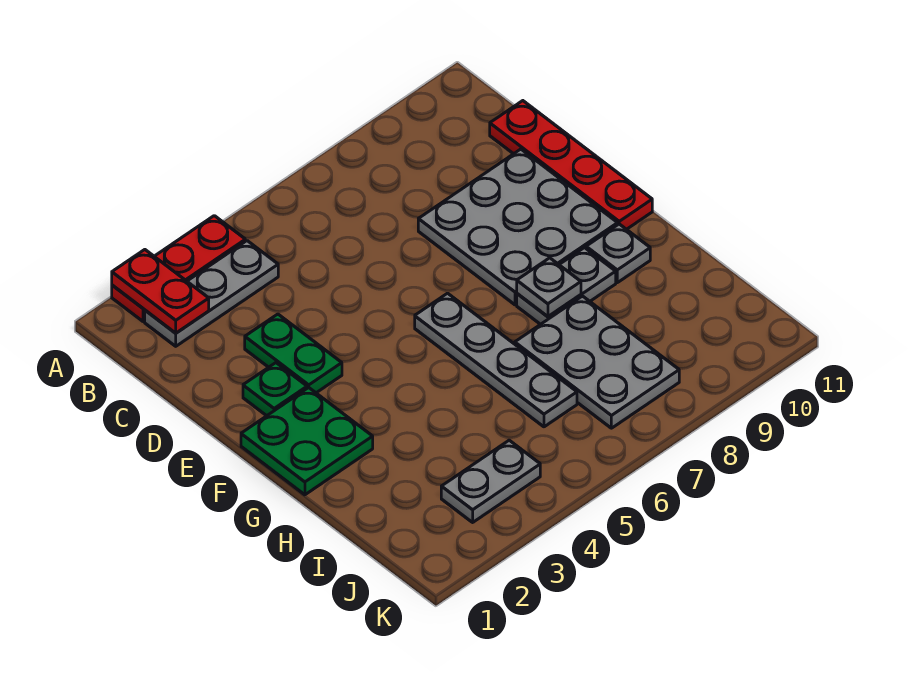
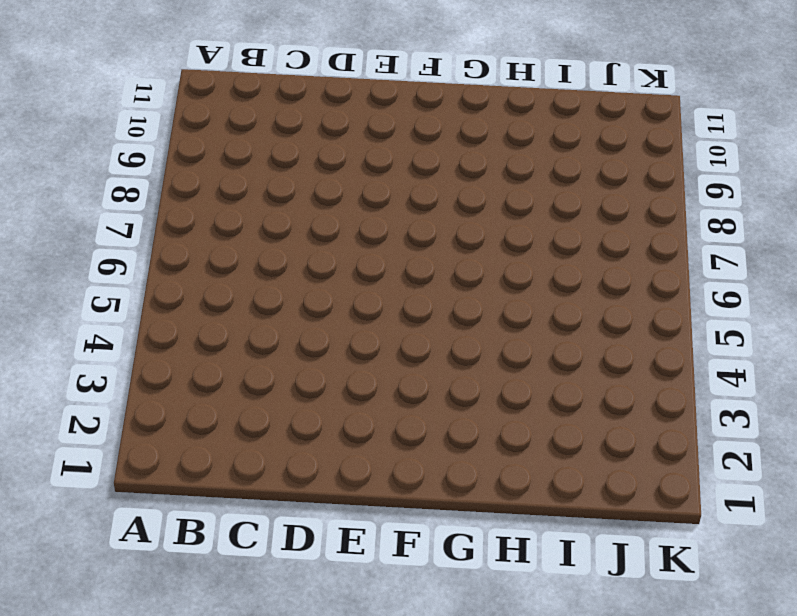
none -> red plate A2:A4 level 1
none -> grey plate B2:B4 level 1
none -> red plate C11:F11 level 1

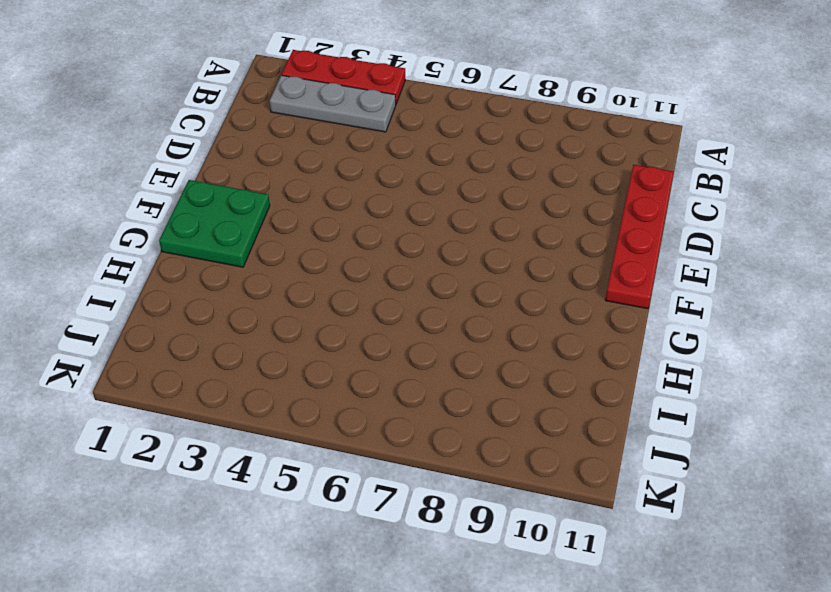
none -> green plate D3:E3 level 1
none -> grey plate D8:F10 level 1
none -> green plate E2 level 1

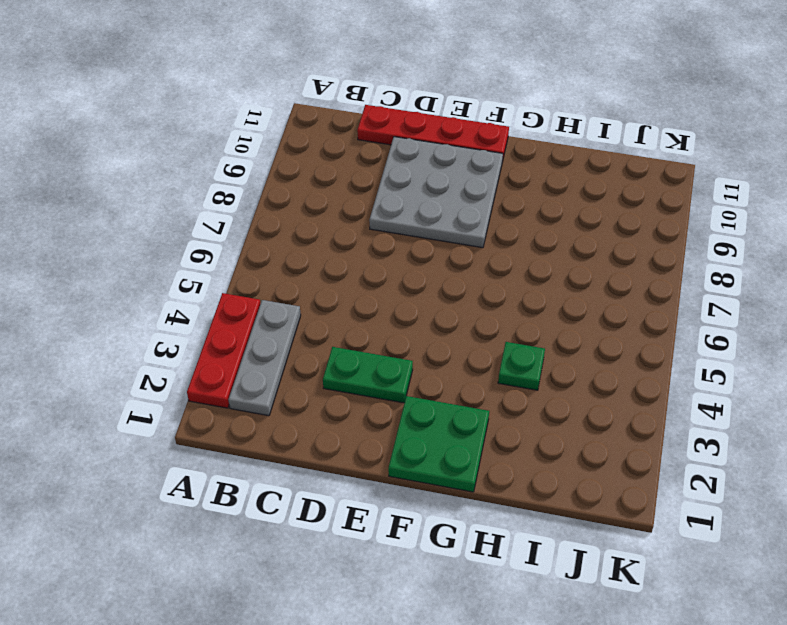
green plate H4 level 1 -> green plate E2 level 1
none -> grey plate F6:I6 level 1
none -> grey plate G8:G9 level 1
none -> grey plate G10 level 1

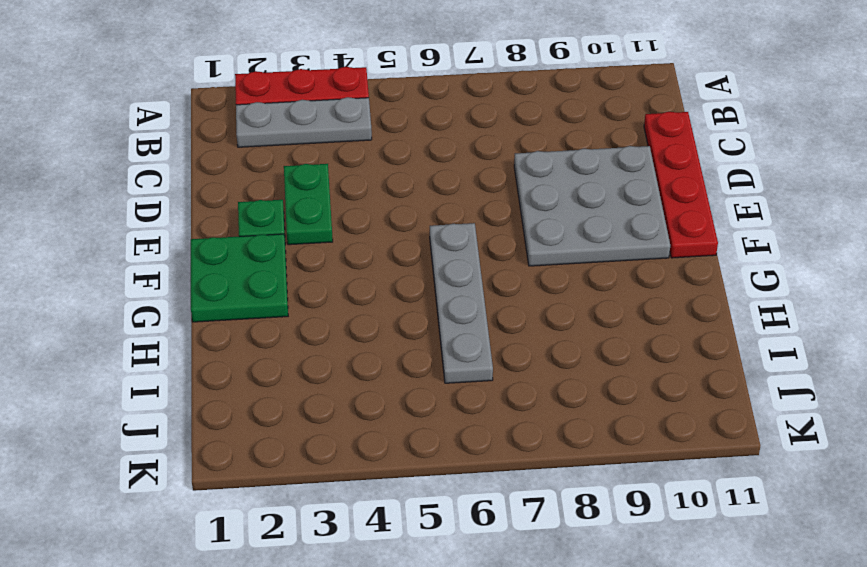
none -> grey plate G8:G9 level 1
none -> grey plate G10 level 1
none -> grey plate H7:J8 level 1

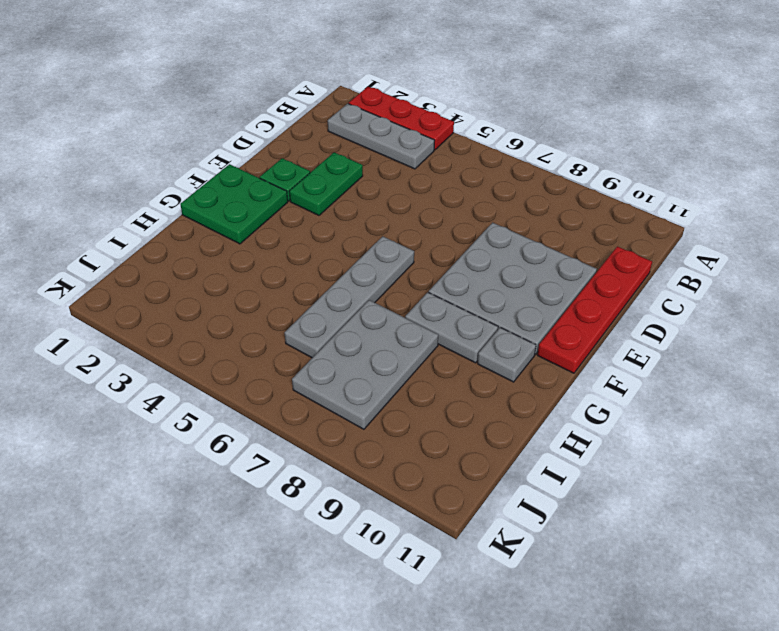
none -> grey plate J3:J4 level 1
none -> red plate A2:B2 level 2
none -> grey plate G8 level 2

